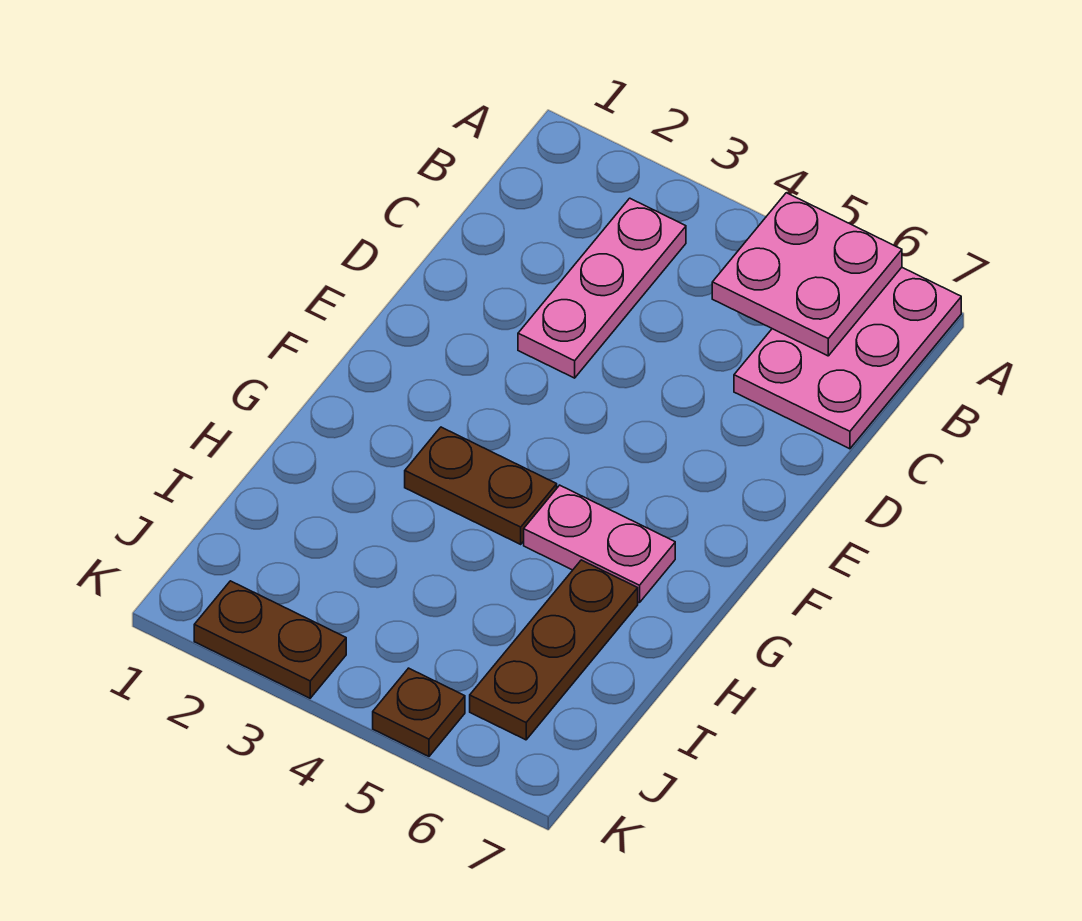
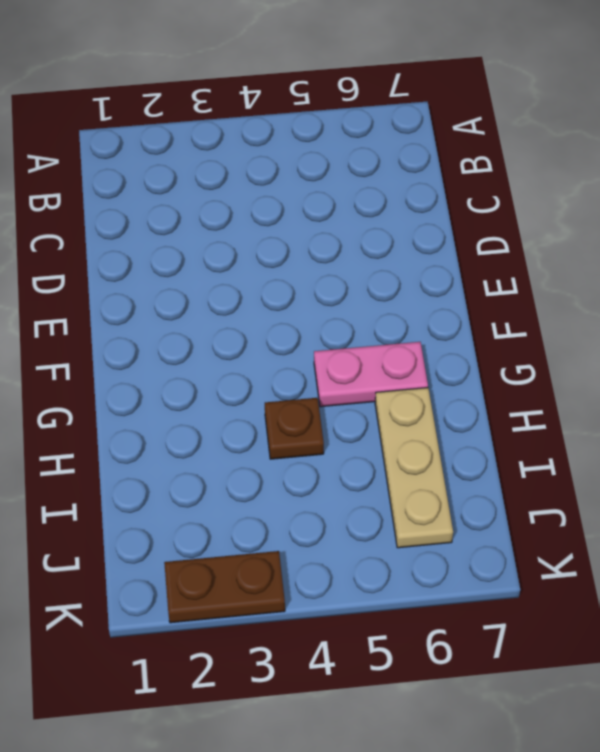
brown plate H4 level 1 -> brown plate K5 level 1
tan plate H6:J6 level 1 -> brown plate H6:J6 level 1
none -> pink plate A6:C7 level 1
none -> pink plate B3:D3 level 1

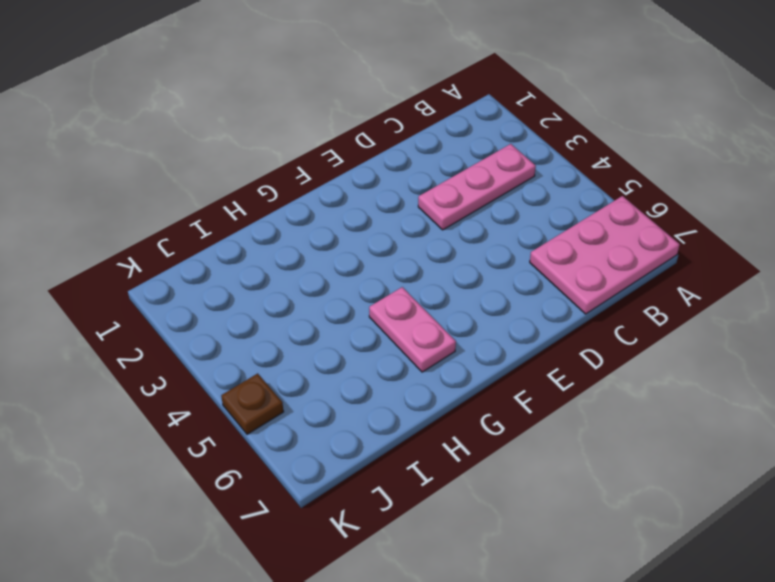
none -> brown plate G3:G4 level 1
none -> brown plate H6:J6 level 1

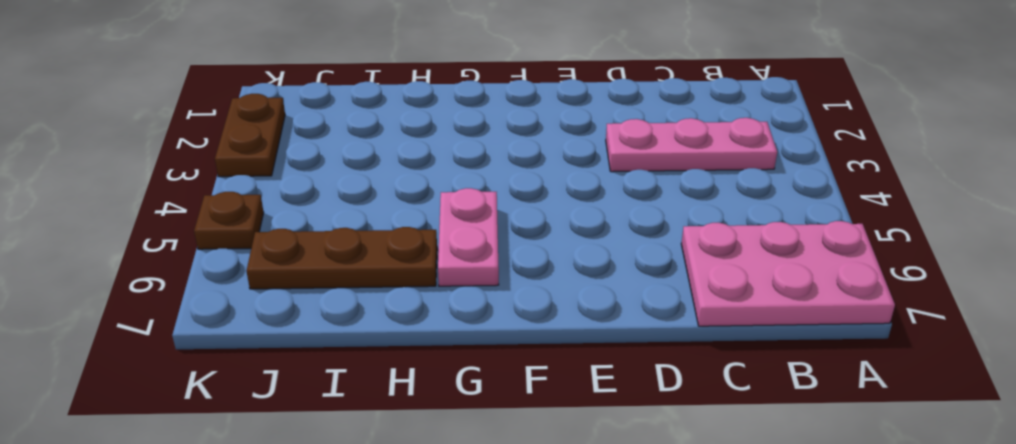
none -> brown plate G3:G4 level 1
none -> pink plate A5:B6 level 2

